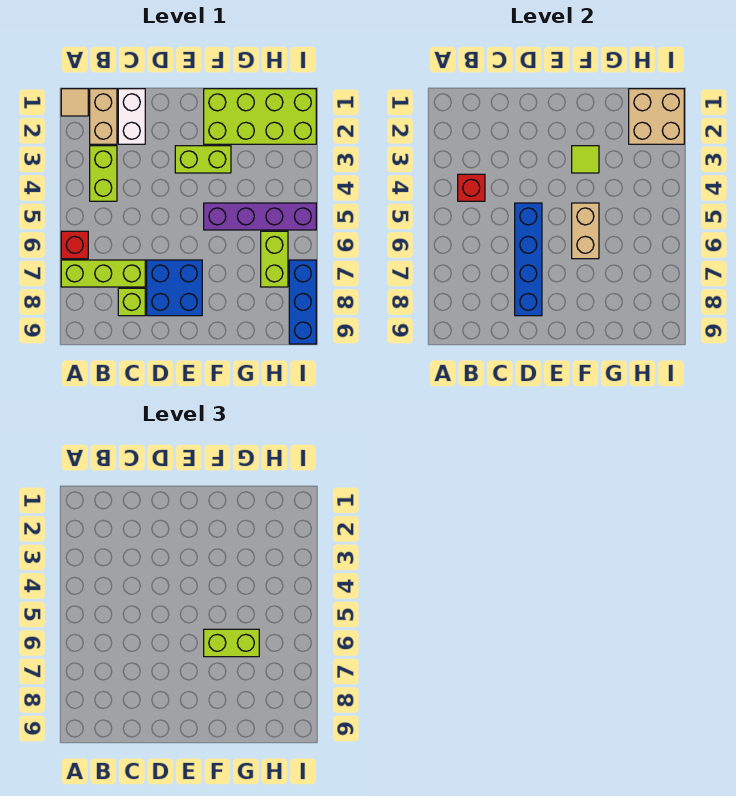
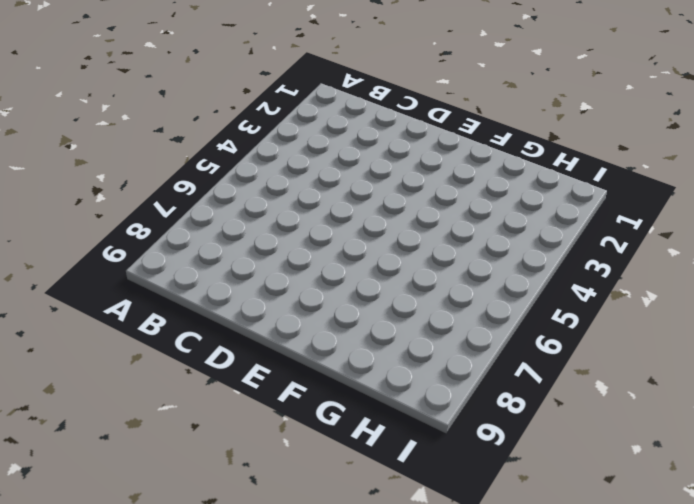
none -> tan tile A1 level 1
none -> red brick A6 level 1
none -> lime brick A7:C7 level 1

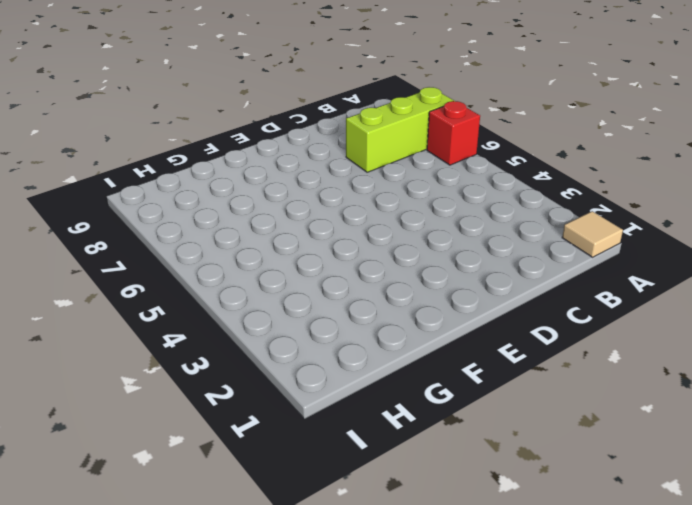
none -> tan brick B1:B2 level 1
none -> lime brick B3:B4 level 1
none -> white brick C1:C2 level 1

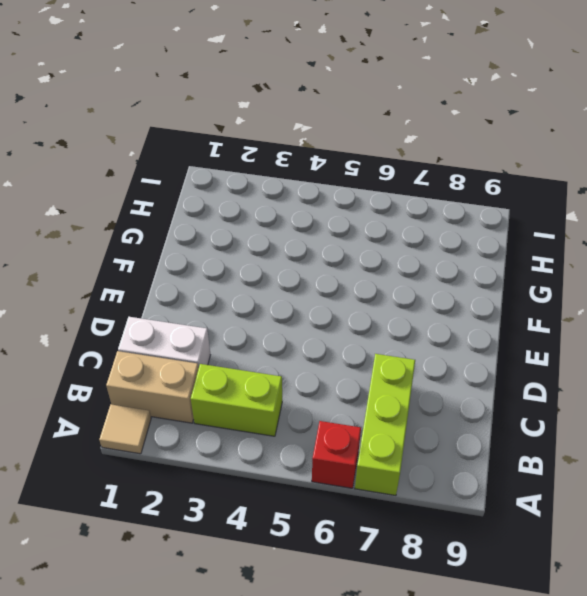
none -> lime brick C8 level 1
none -> blue brick D7:E8 level 1
none -> lime brick E3:F3 level 1

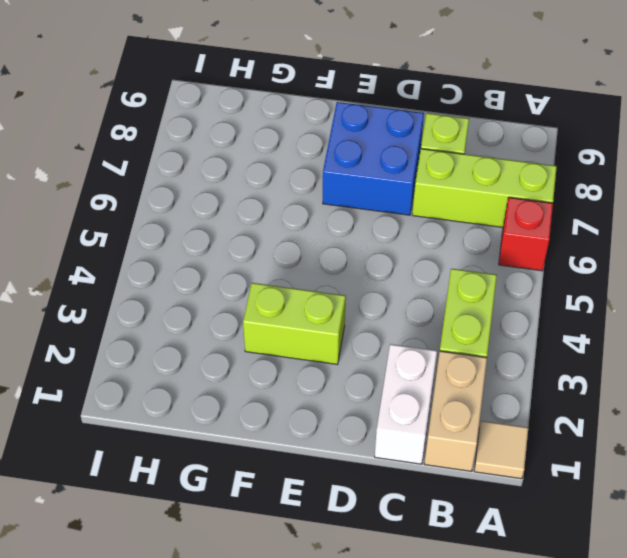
none -> lime brick F1:I2 level 1
none -> purple brick F5:I5 level 1
none -> lime brick H6:H7 level 1

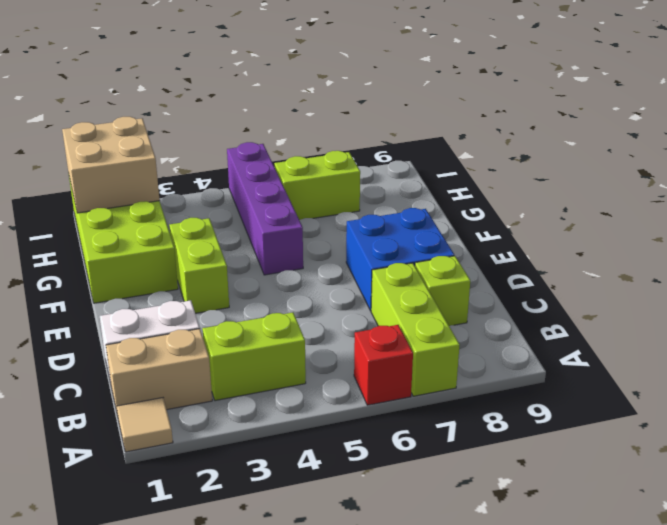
none -> blue brick I7:I9 level 1
none -> red brick B4 level 2
none -> blue brick D5:D8 level 2

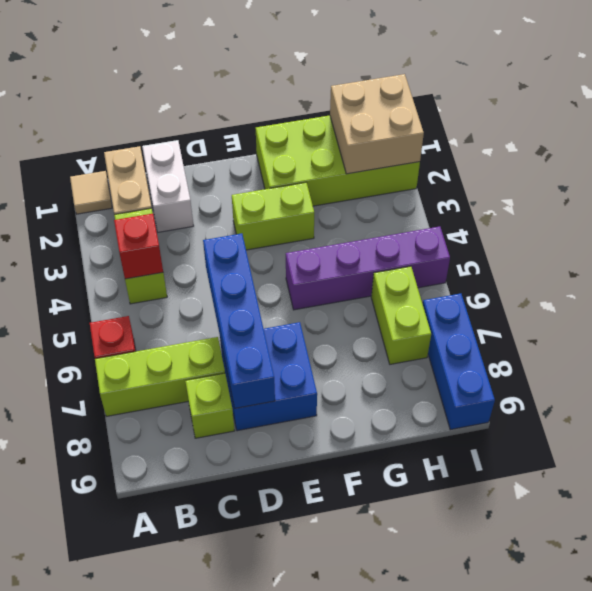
none -> lime tile F3 level 2
none -> tan brick F5:F6 level 2
none -> lime brick F6:G6 level 3

